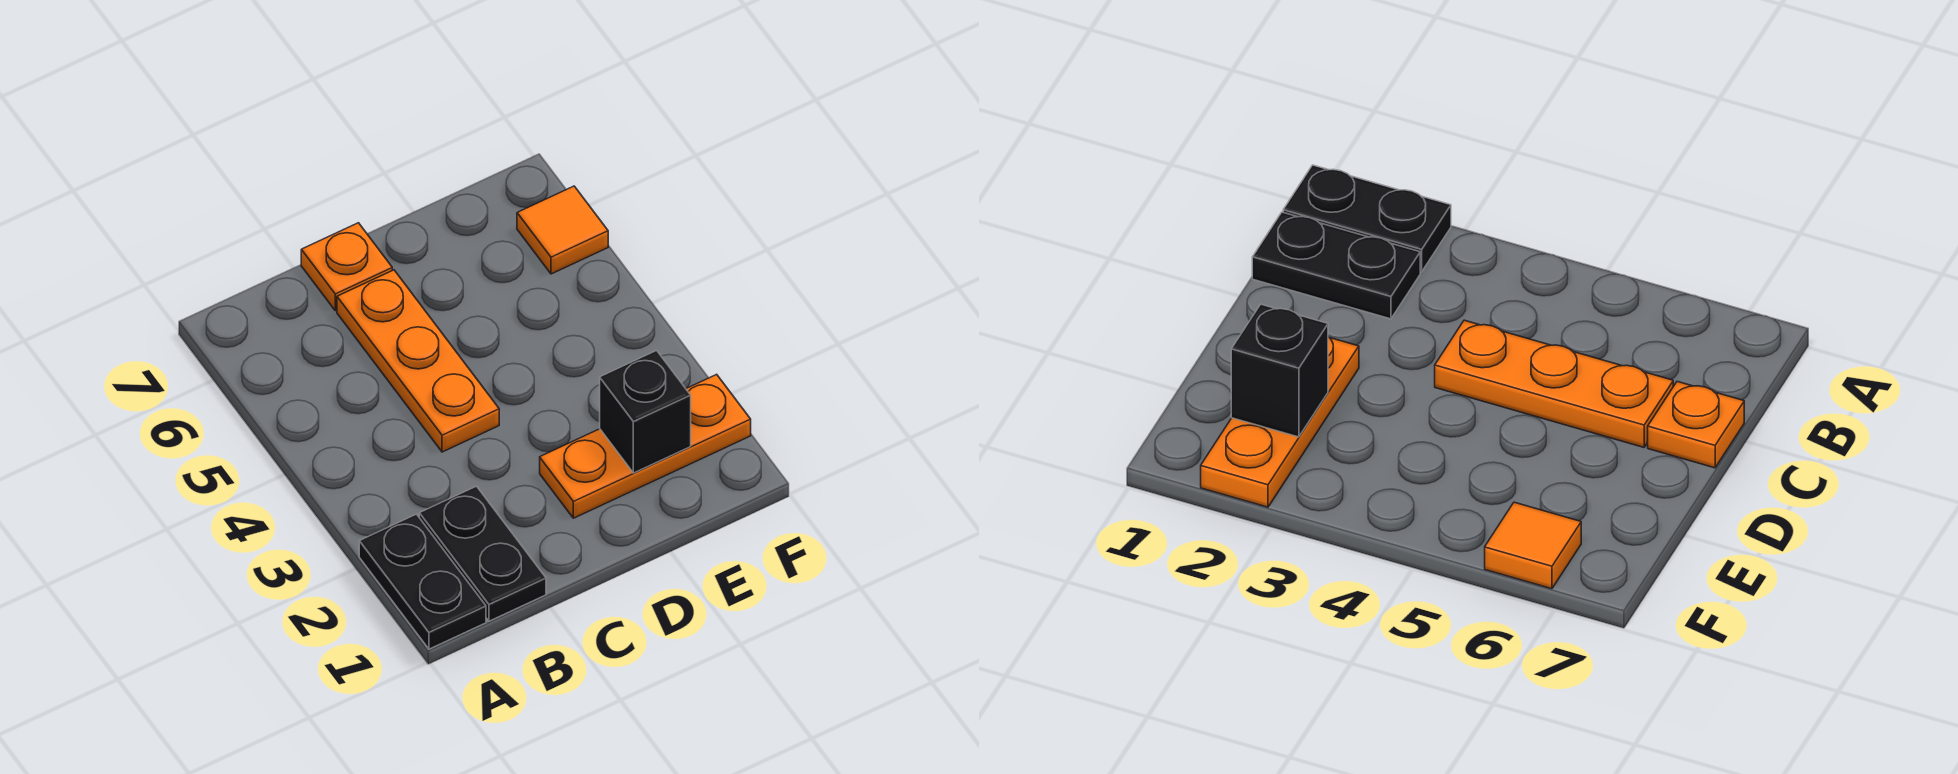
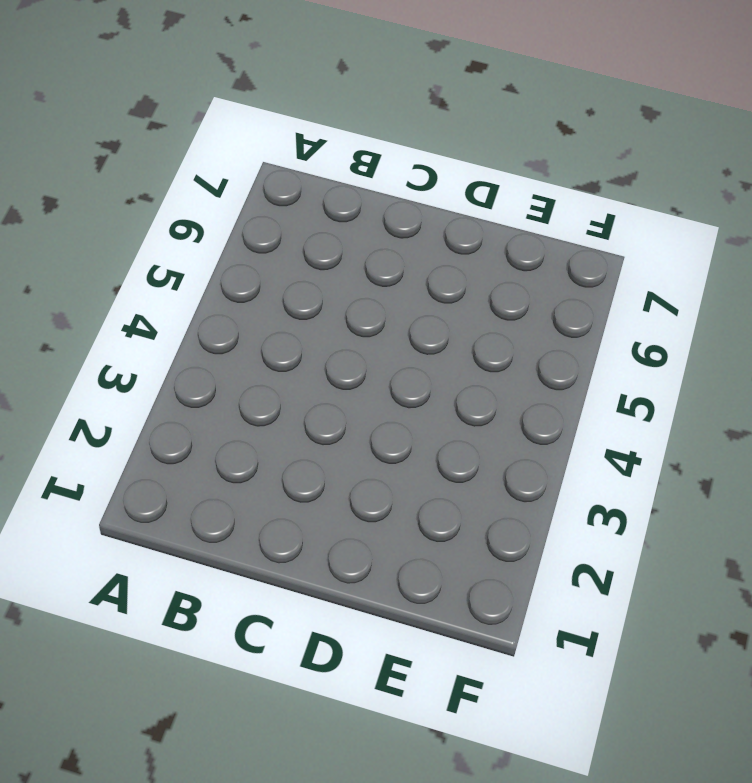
none -> black plate A1:A2 level 1
none -> black plate B1:B2 level 1

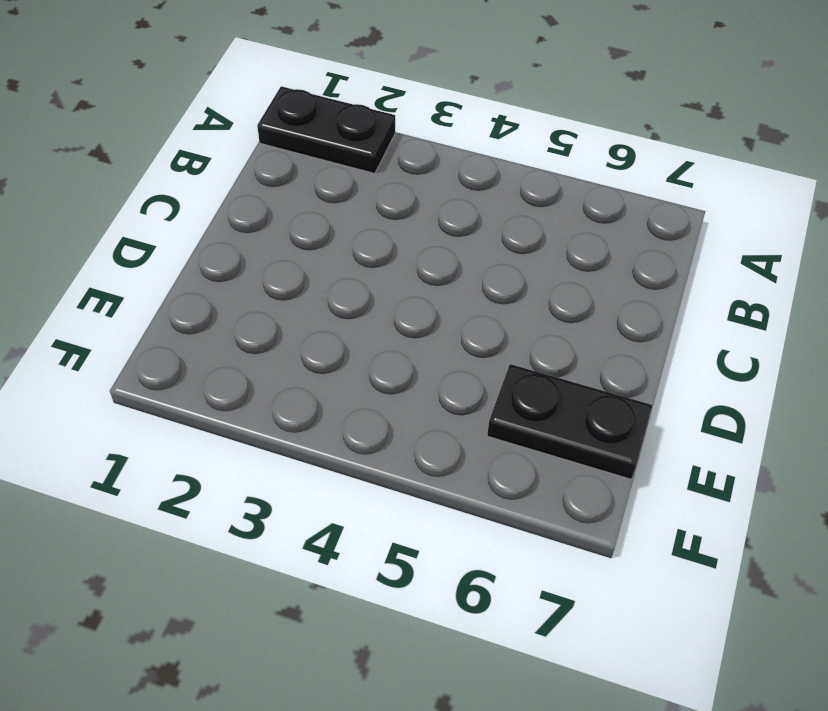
black plate E6:E7 level 1 -> black plate B1:B2 level 1
none -> orange plate C4:C6 level 1
none -> orange plate C7 level 1

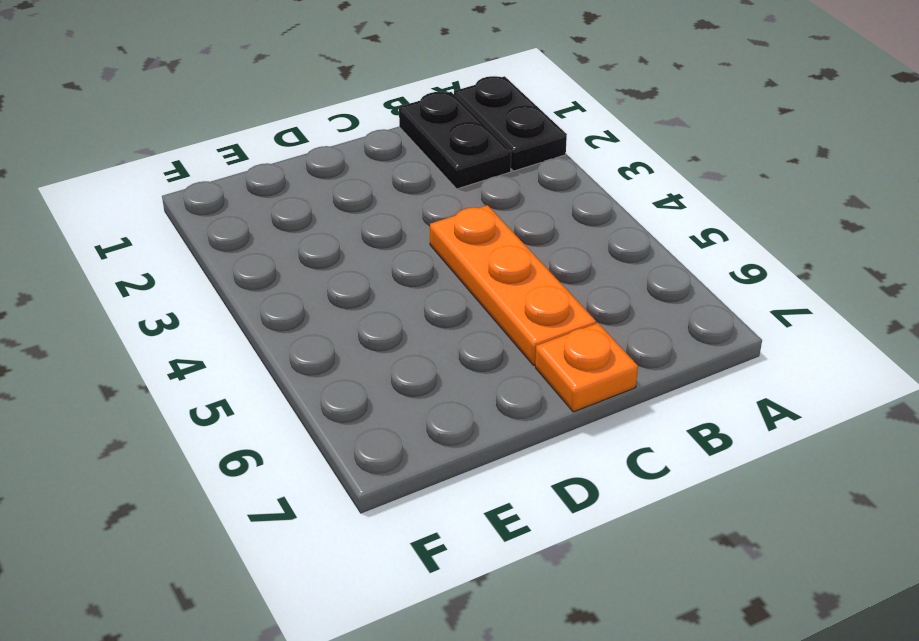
none -> orange plate D2:F2 level 1
none -> orange tile F6 level 1

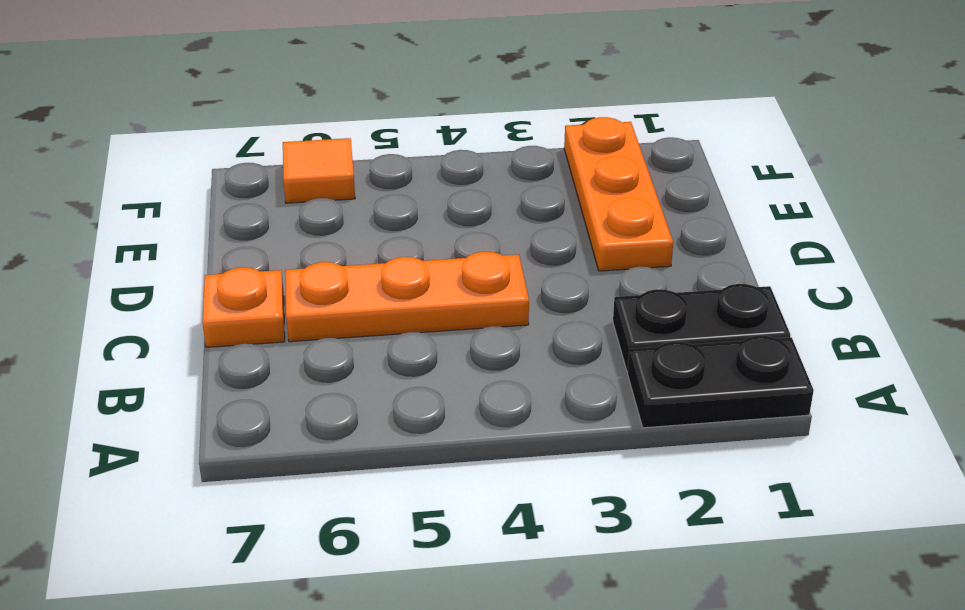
none -> black brick E2 level 2

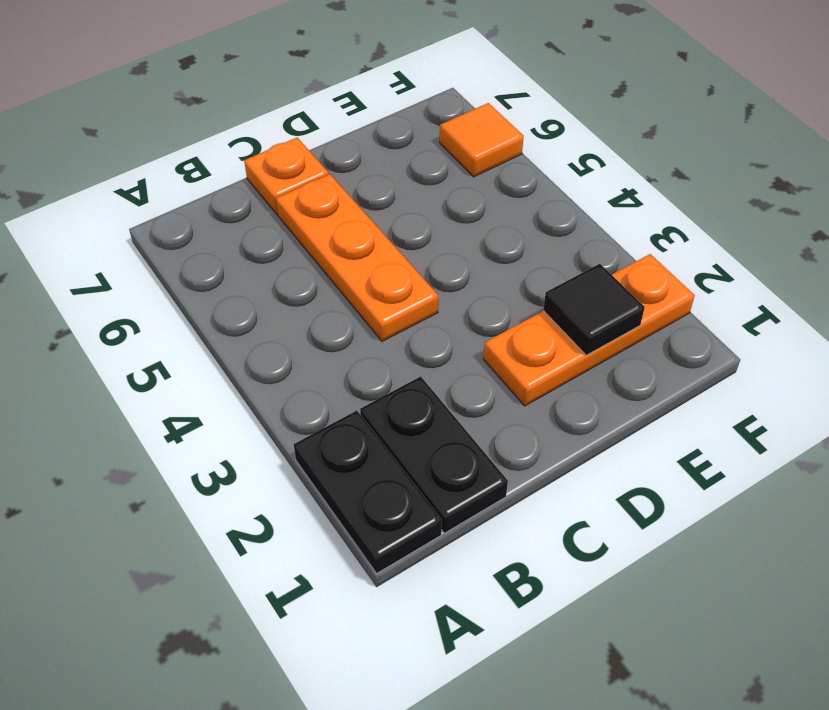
black tile E2 level 2 -> black brick E2 level 2

